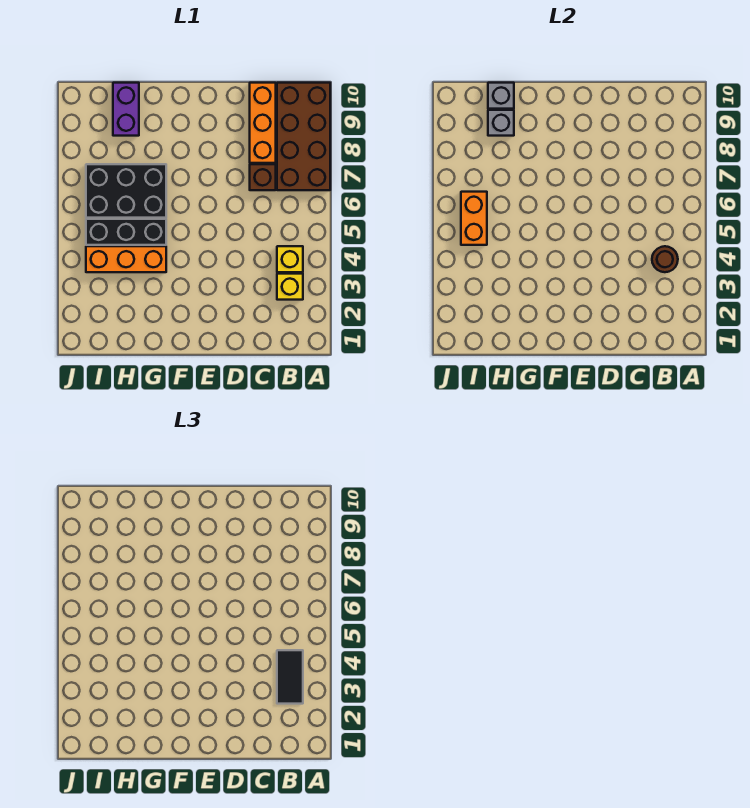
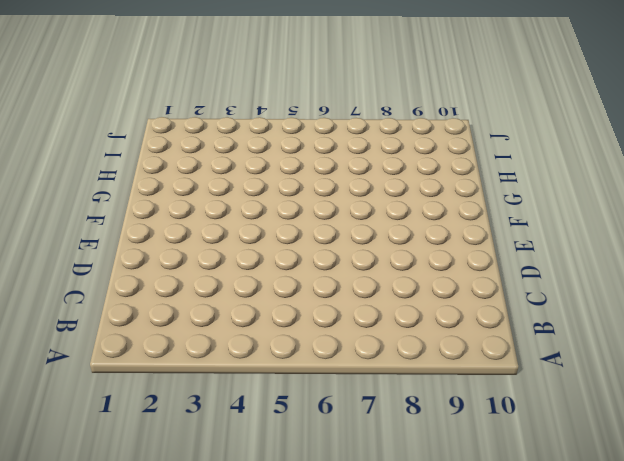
none -> brown brick A7:B10 level 1
none -> yellow brick B3 level 1
none -> yellow brick B4 level 1

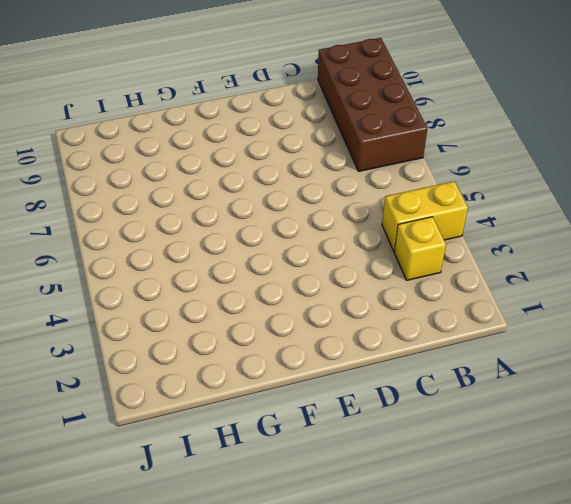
yellow brick A4:B4 level 1 -> yellow brick B4 level 1
none -> brown brick C7 level 1
none -> orange brick C8:C10 level 1
none -> orange brick G4:I4 level 1

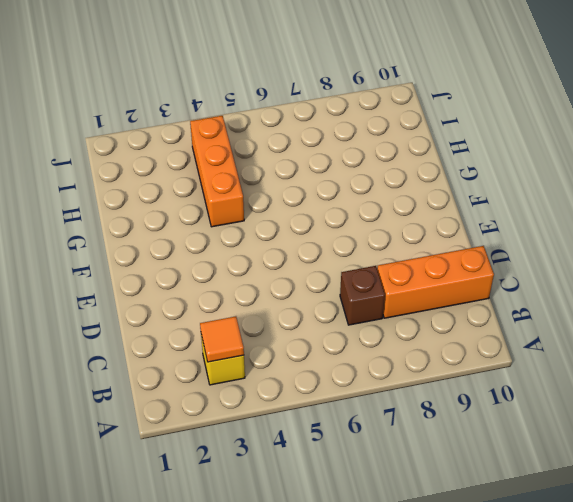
orange tile B3 level 2 -> none
none -> brown brick A7:B10 level 1
none -> yellow brick B4 level 1
none -> black brick G5:I5 level 1

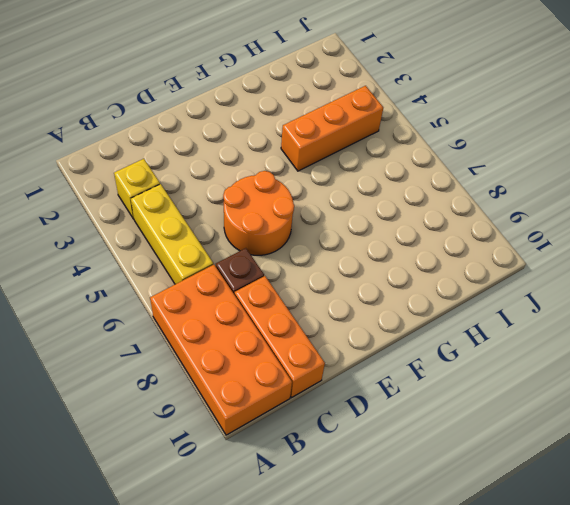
orange brick A7:B10 level 1 -> brown brick A7:B10 level 1
yellow brick B4:B6 level 1 -> yellow brick B4 level 1
orange round brick D5:E6 level 1 -> none
none -> black brick G5:I5 level 1
none -> black brick G6:I7 level 1
none -> purple brick H9:H10 level 1

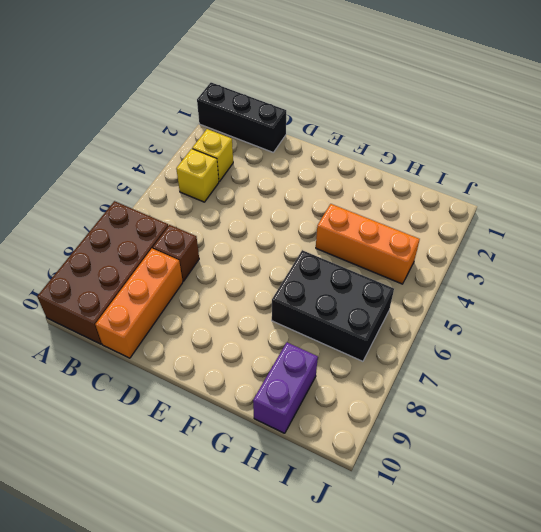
black brick A1:C1 level 1 -> black brick G5:I5 level 1
none -> brown round brick B4 level 2
none -> grey brick H9 level 2
none -> grey brick H10 level 2

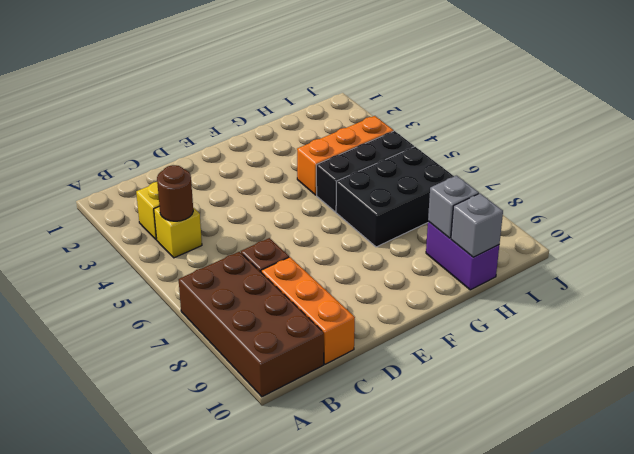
none -> orange brick I5:I6 level 2
none -> black tile B3:B4 level 3

